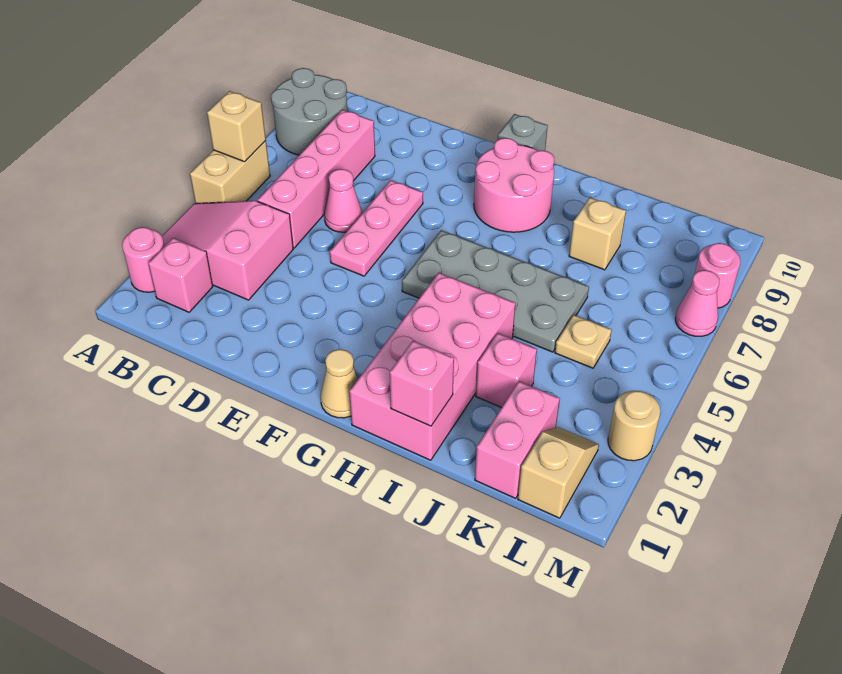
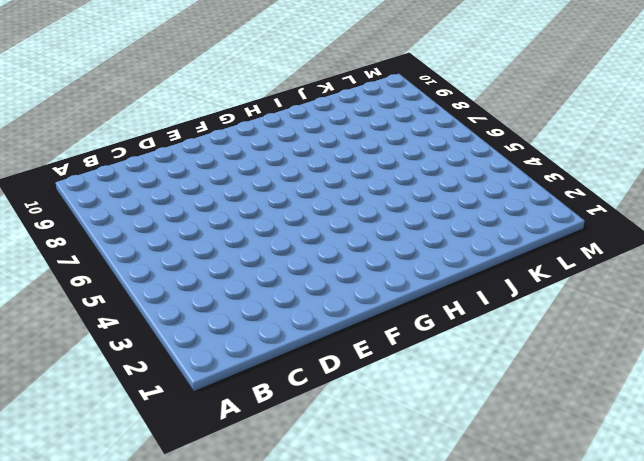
none -> pink round brick A2 level 1
none -> pink slope A3:C4 level 1 top C
none -> tan brick A5:A6 level 1

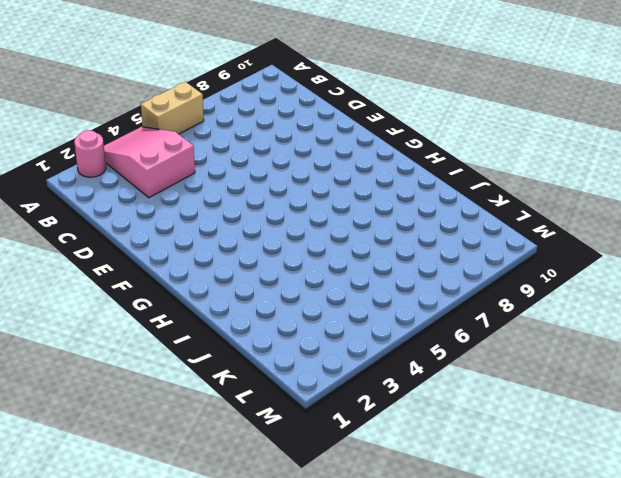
none -> grey round brick A8:B9 level 1
none -> pink brick B2 level 1
none -> pink brick C5:C8 level 1

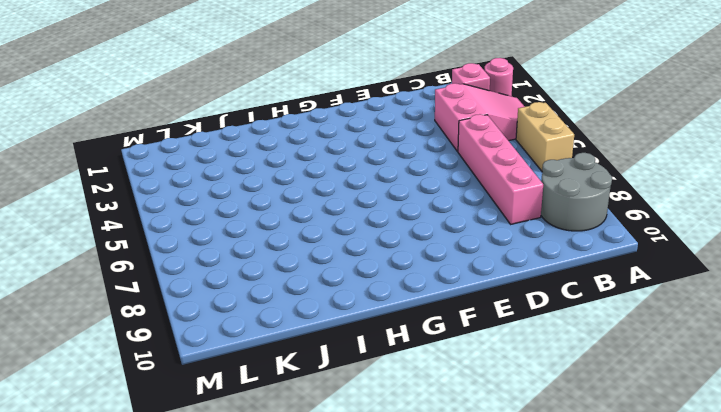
none -> pink cone D6 level 1
none -> pink plate E5:E7 level 1
none -> tan cone G1 level 1

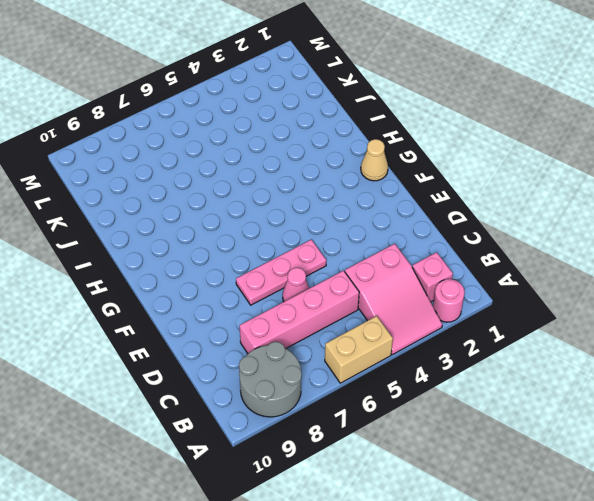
none -> grey plate G5:J6 level 1
none -> pink round brick G8:H9 level 1
none -> grey brick G10 level 1

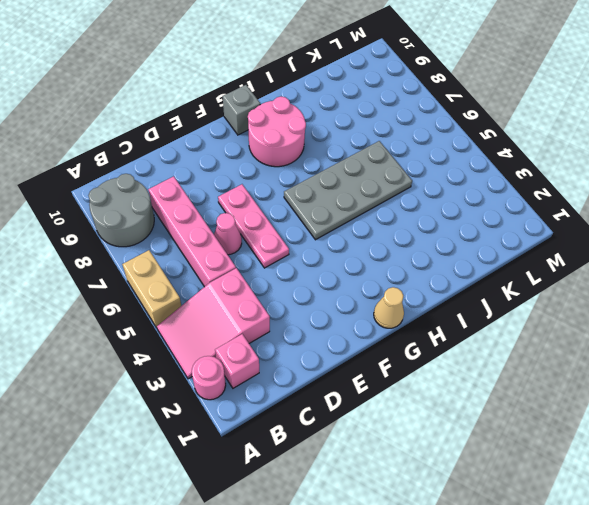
none -> pink brick H1:I4 level 1
none -> pink brick J3 level 1
none -> tan brick J8 level 1

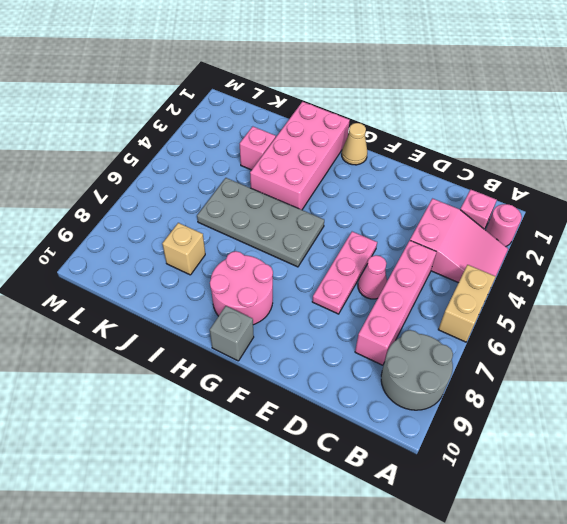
none -> pink brick K1:K2 level 1
none -> tan plate K5 level 1
none -> tan slope L1:L2 level 1 top 1

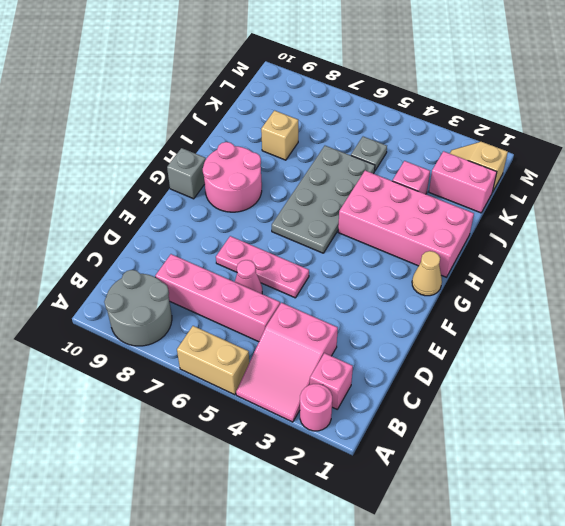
grey plate K5 level 1 -> tan plate K5 level 1
none -> tan round brick M3 level 1
none -> pink cone M7 level 1
none -> pink round brick M8 level 1

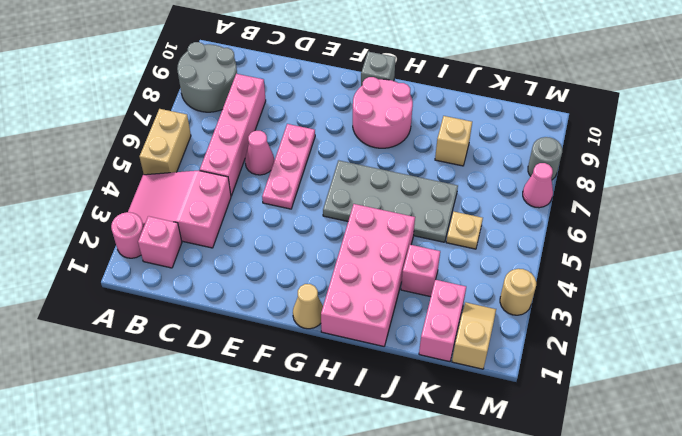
grey round brick M8 level 1 -> pink round brick M8 level 1
none -> tan brick A6 level 2
none -> pink brick I1 level 2

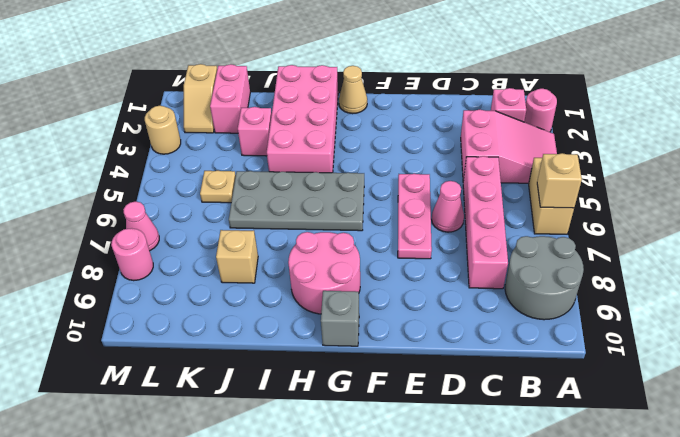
none -> pink brick I1 level 2

